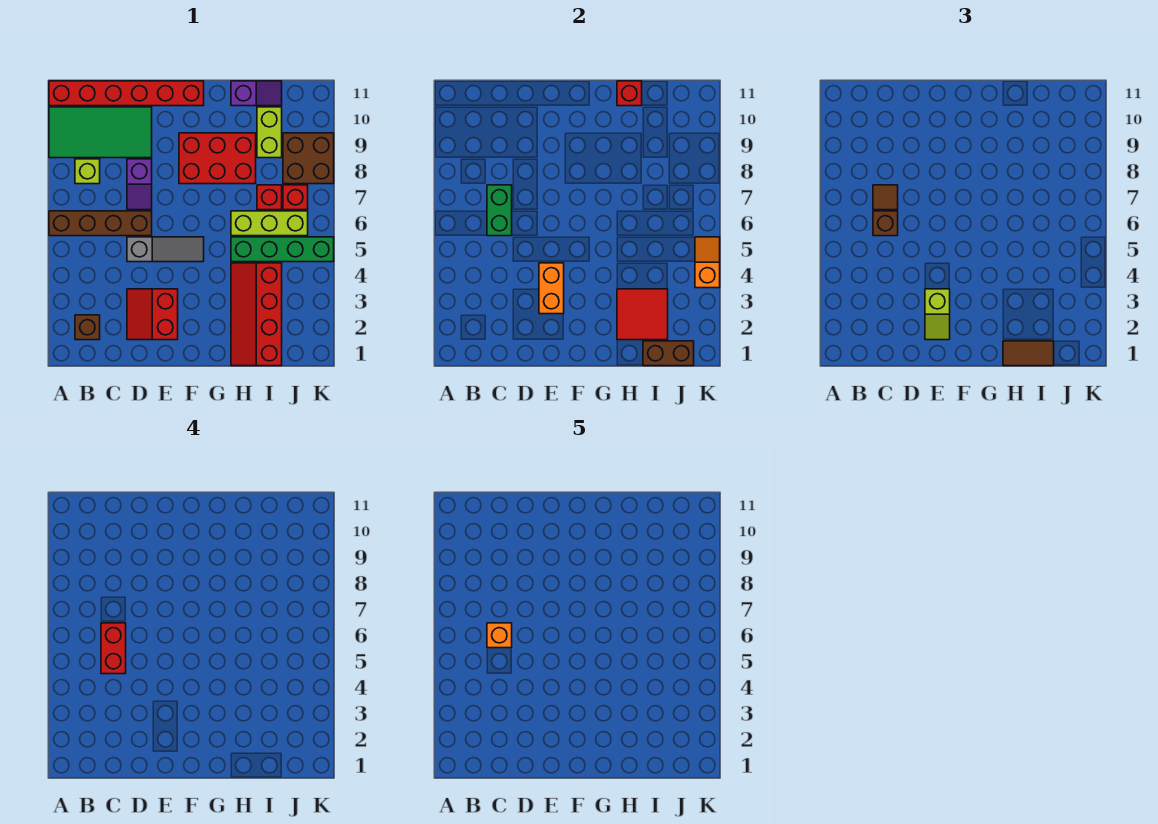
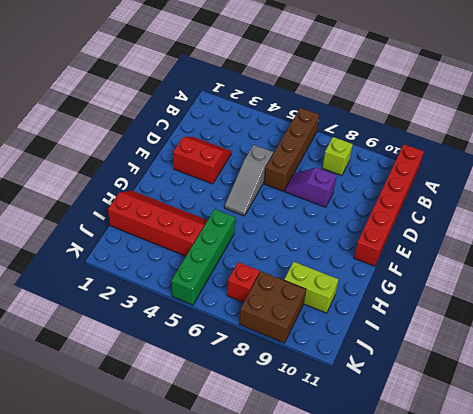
none -> green tile A9:D10 level 1
none -> brown brick B2 level 1
none -> red brick F8:H9 level 1

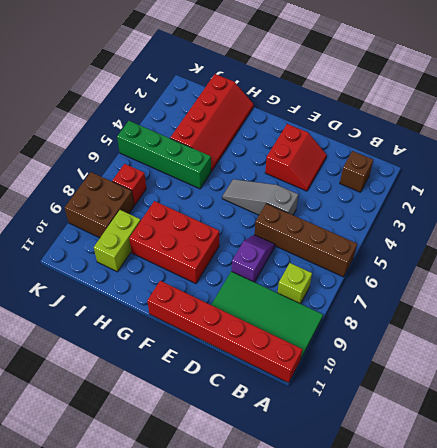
none -> lime brick H6:J6 level 1
none -> purple slope H11:I11 level 1 top H
none -> red brick I7 level 1

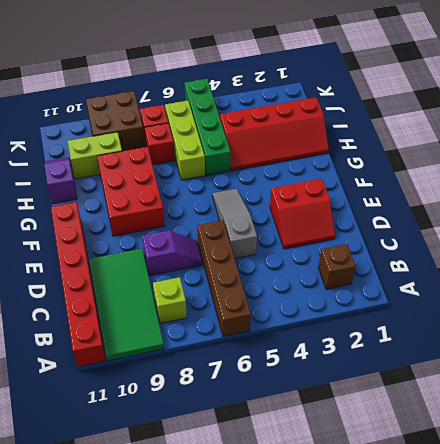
none -> green brick C6:C7 level 2
none -> orange brick E3:E4 level 2
none -> red tile H2:I3 level 2

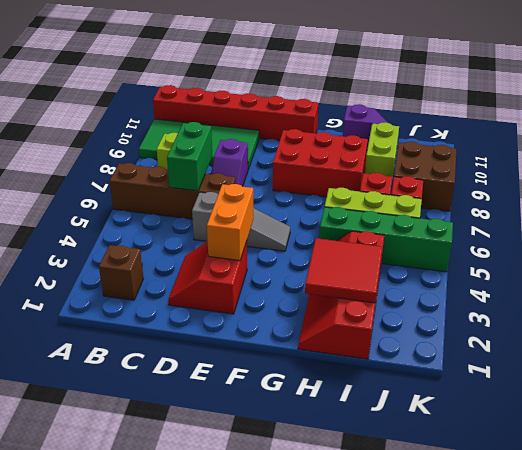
none -> red brick H11 level 2
none -> brown brick I1:J1 level 2
none -> orange slope K4:K5 level 2 top 4

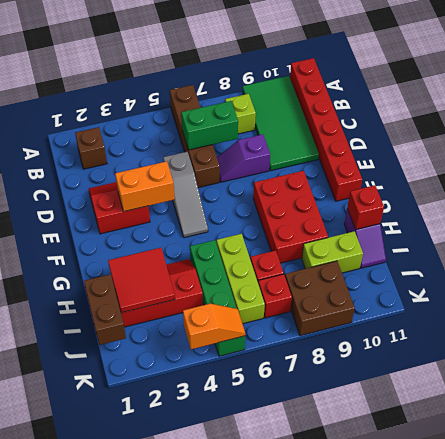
none -> brown brick C6 level 3
none -> brown tile C7 level 3
none -> lime slope E2:E3 level 3 top 3

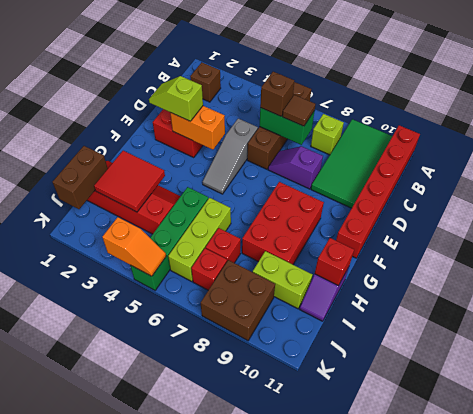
none -> brown tile H1:I1 level 3
none -> red brick C5:C6 level 4
none -> orange brick C6 level 5

